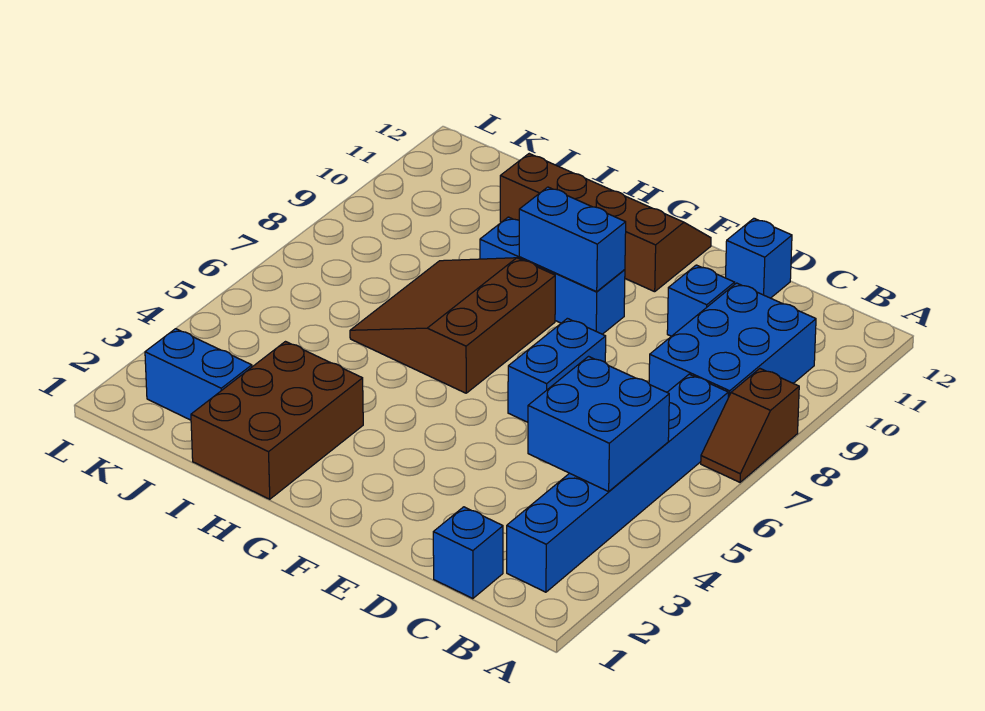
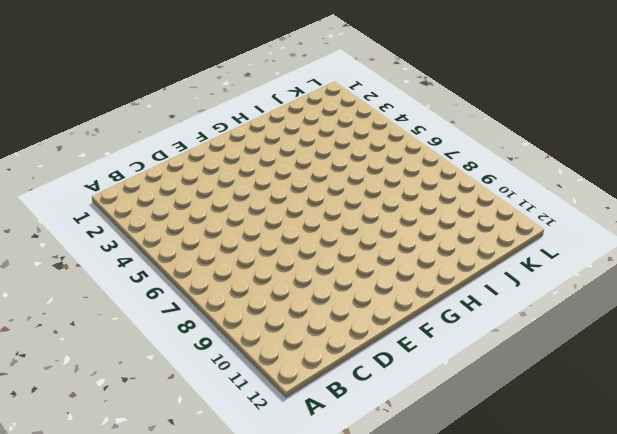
none -> brown slope A7:A8 level 1 top 8
none -> blue brick B2:B7 level 1
none -> blue brick B8:C10 level 1

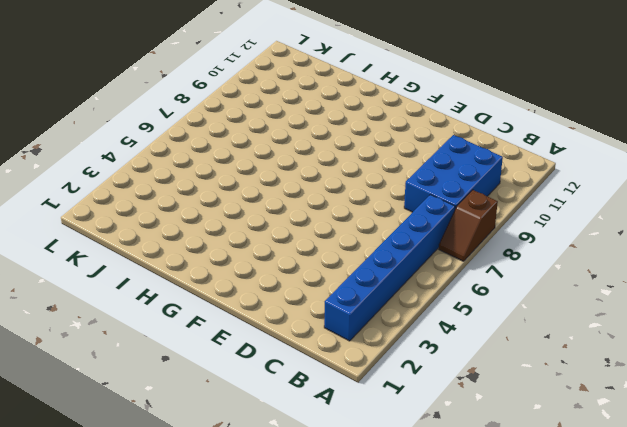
none -> blue brick C1 level 1
none -> blue brick D10 level 1
none -> blue brick D12 level 1

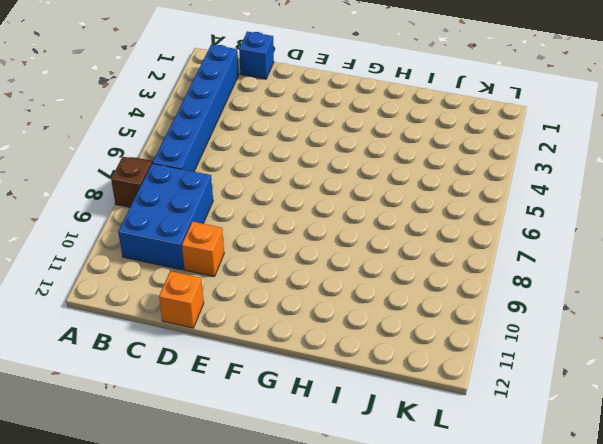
orange brick D10 level 1 -> blue brick D10 level 1
orange brick D12 level 1 -> blue brick D12 level 1
none -> blue brick E6:E7 level 1
none -> blue brick F9:H9 level 1
none -> brown slope F11:I12 level 1 top 11

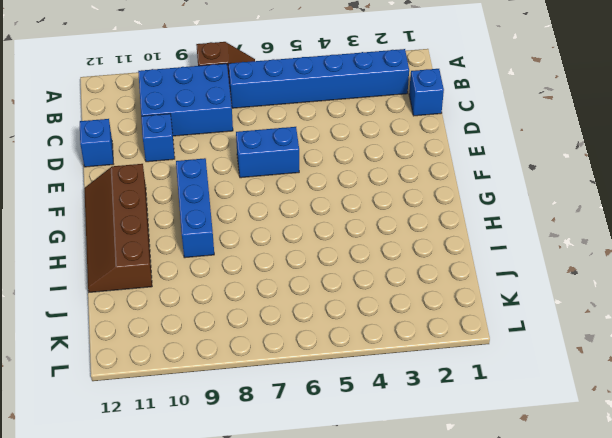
none -> brown slope G6:I8 level 1 top G
none -> brown brick H1:I3 level 1
none -> blue brick J2:K2 level 1

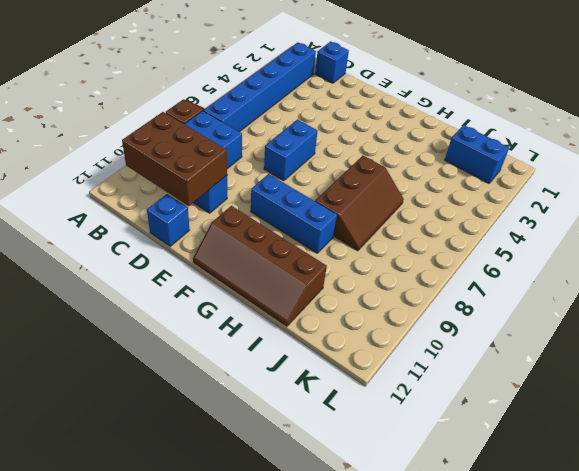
brown brick B10:D11 level 2 -> brown brick H1:I3 level 1
brown slope H6:I8 level 1 top H -> brown slope G6:I8 level 1 top G
none -> blue brick B4:C5 level 2
none -> blue brick F9:G9 level 2

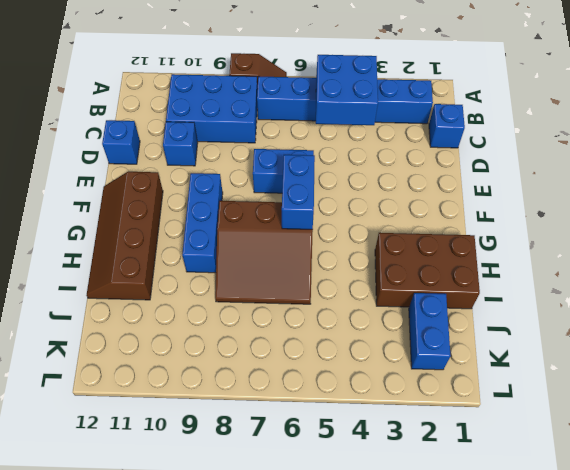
blue brick F6:G6 level 2 -> blue brick F9:G9 level 2

